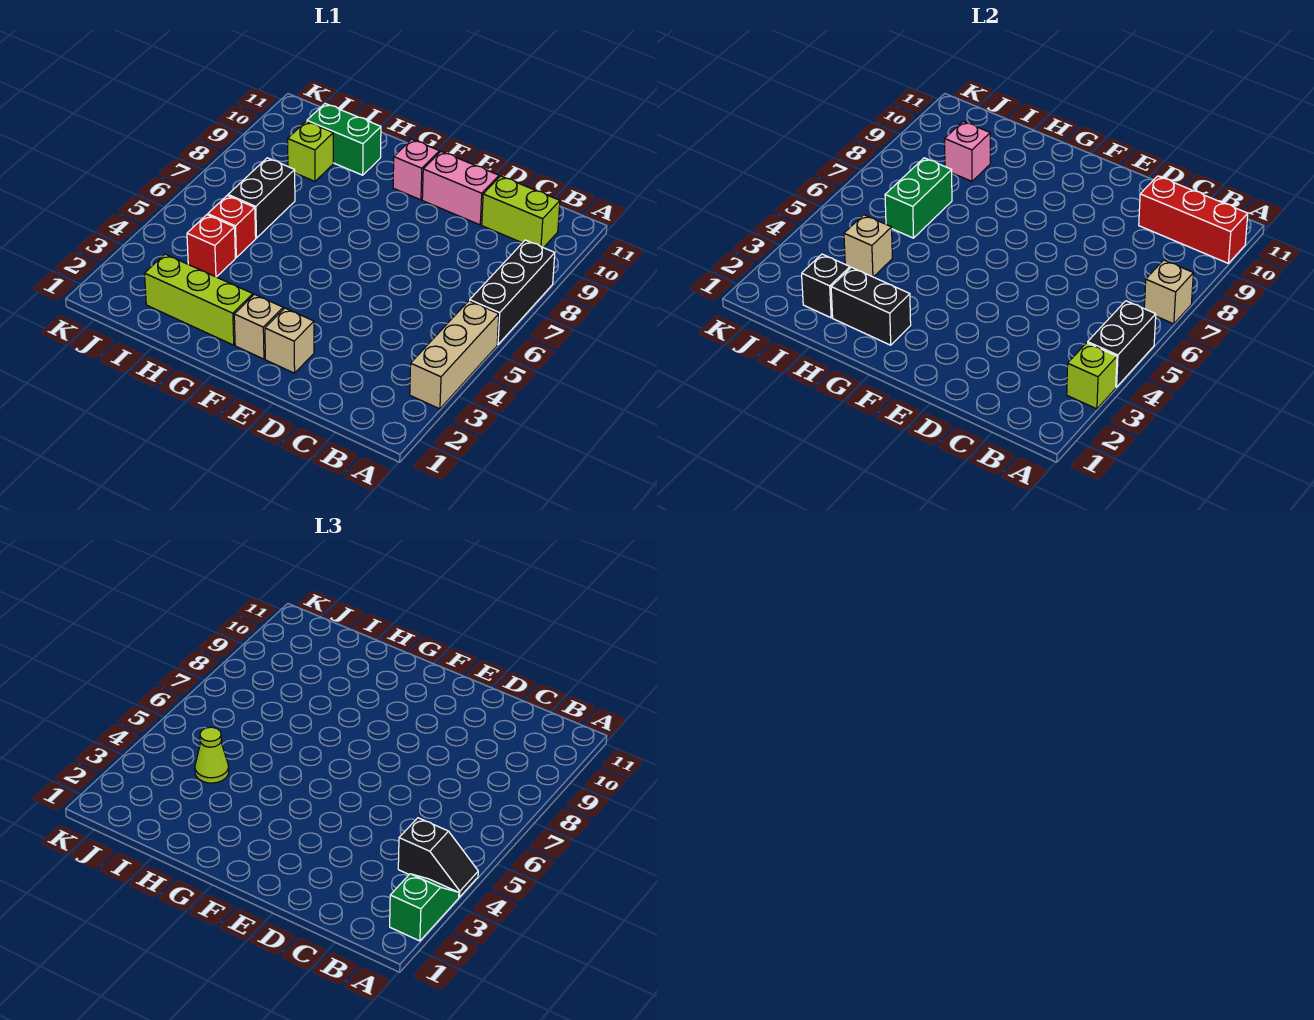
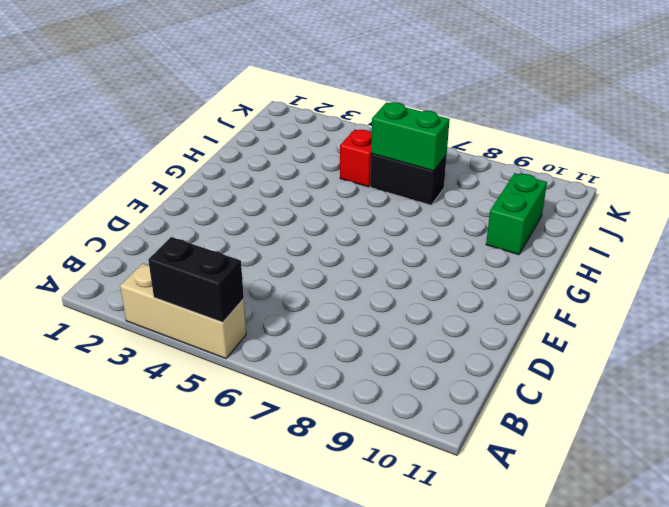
none -> black brick A6:A8 level 1
none -> lime brick B10:C10 level 1
none -> pink brick D10:E10 level 1

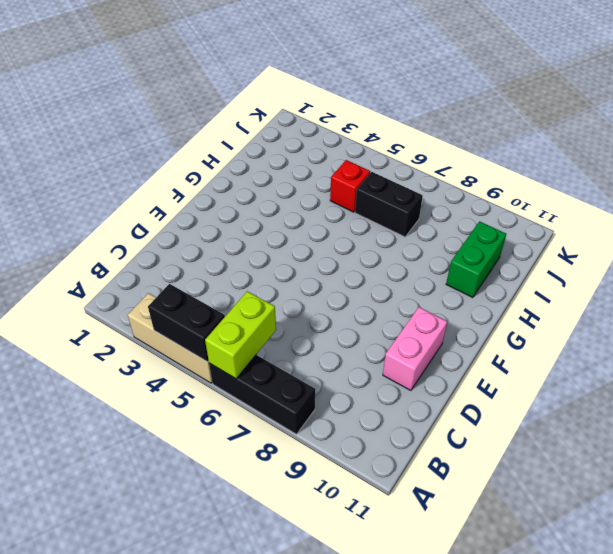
lime brick A6:B6 level 2 -> lime brick B10:C10 level 1
none -> tan brick E2 level 1
none -> tan brick F2 level 1
none -> pink brick F10 level 1

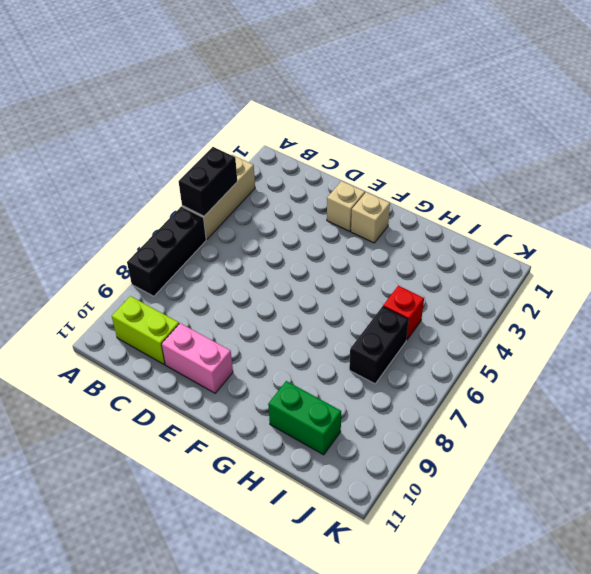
none -> pink brick F10 level 1
none -> lime brick G2:I2 level 1
none -> red brick I4 level 1

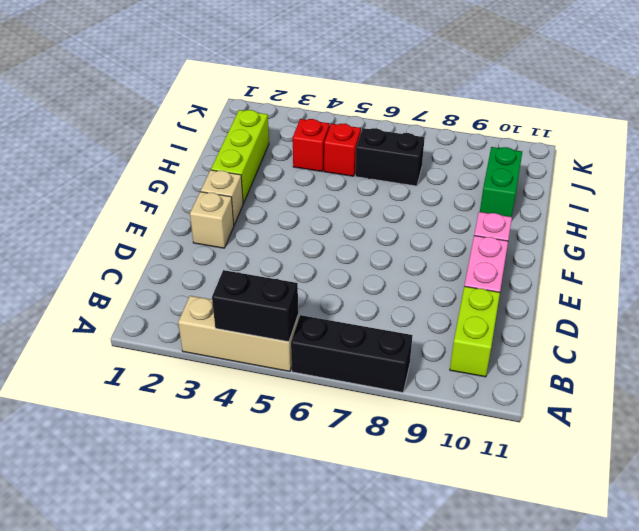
none -> lime brick I9 level 1
none -> lime brick A3 level 2
none -> tan brick A7 level 2

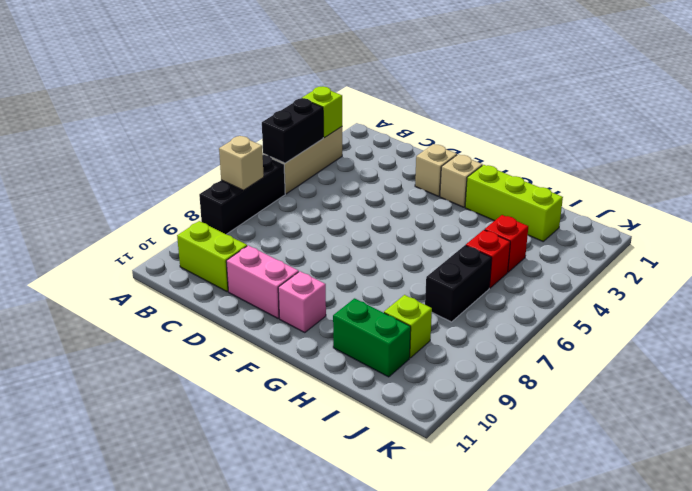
none -> red brick A10:C10 level 2
none -> black brick G2:H2 level 2
none -> black brick I2 level 2

